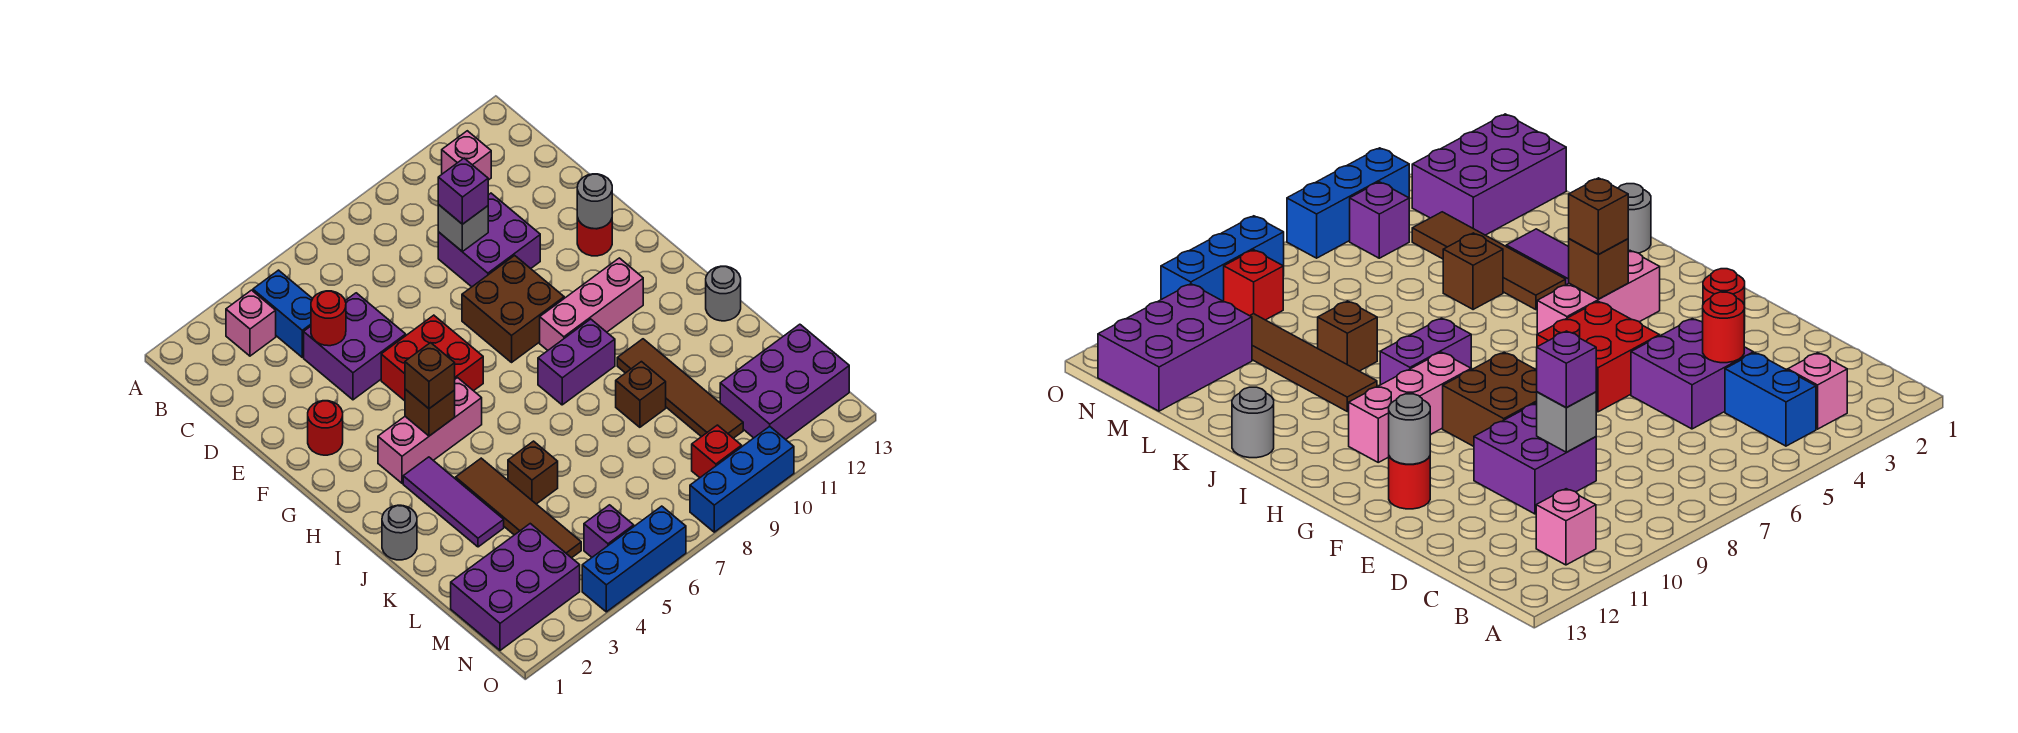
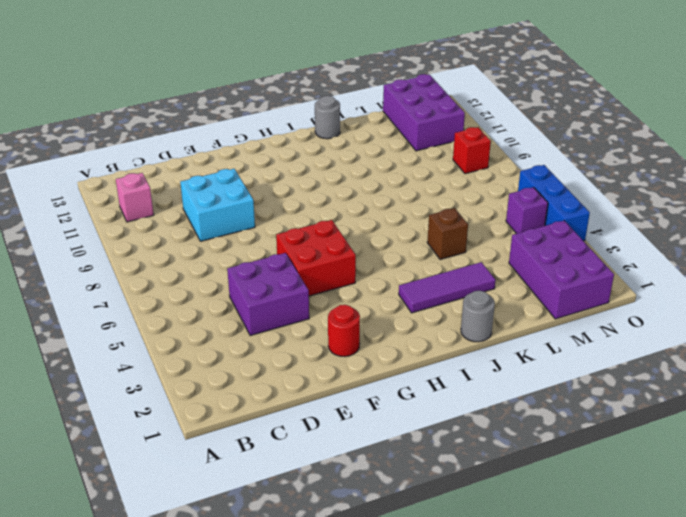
cyan brick D9:E10 level 1 -> purple brick D9:E10 level 1
none -> pink brick B3 level 1
none -> blue brick B4:C4 level 1
none -> brown brick F8:G9 level 1
none -> red round brick F12 level 1

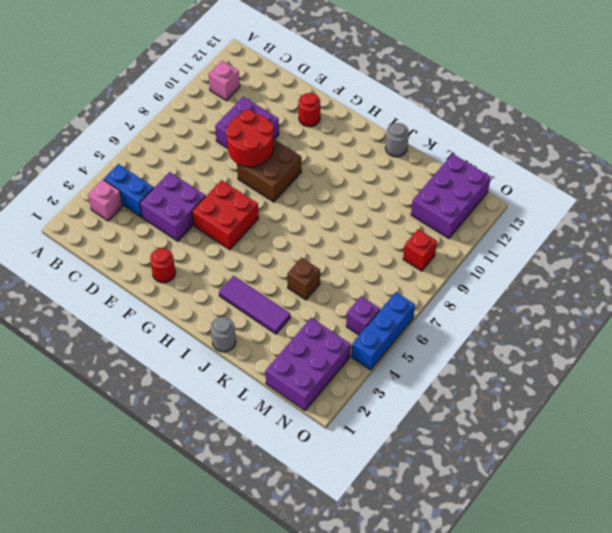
red round brick E8:F9 level 2 -> none
none -> pink brick H3:H5 level 1
none -> pink brick H9:H11 level 1
none -> purple brick I8:I9 level 1
none -> brown tile J4:M4 level 1

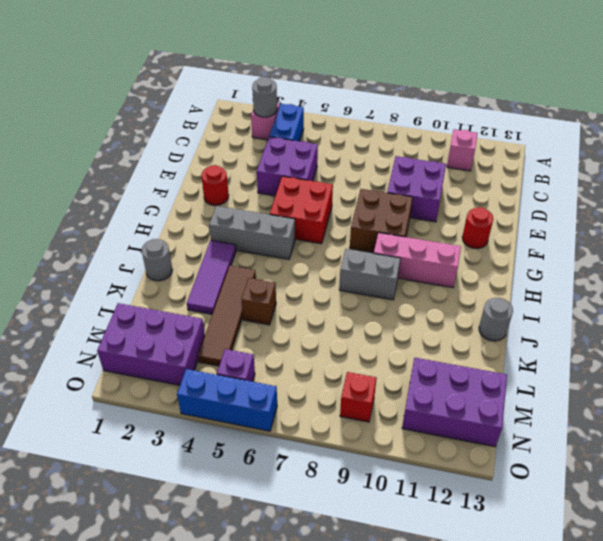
grey round brick B3 level 2 -> grey round brick F12 level 2
grey brick H3:H5 level 1 -> pink brick H3:H5 level 1
grey brick I8:I9 level 1 -> purple brick I8:I9 level 1
none -> brown tile J10:M10 level 1
none -> brown brick K9 level 1
none -> blue brick O8:O10 level 1
none -> red round brick D4 level 2

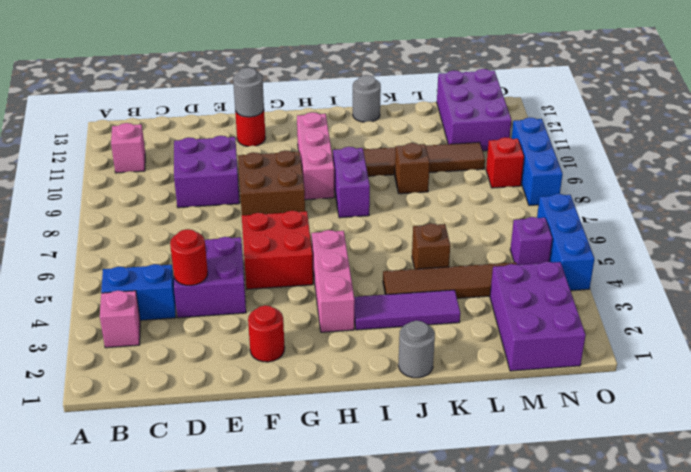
none -> grey brick D9 level 2
none -> brown brick H4 level 2
none -> purple brick D9 level 3
none -> brown brick H4 level 3

